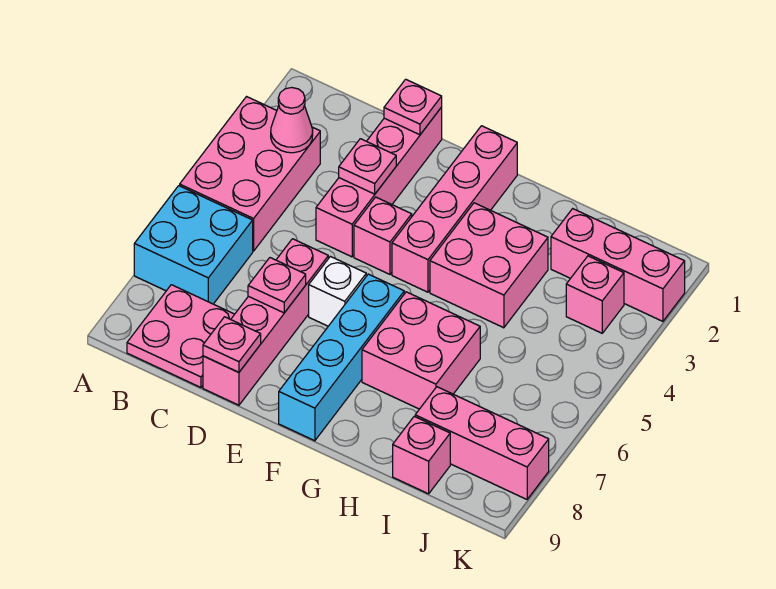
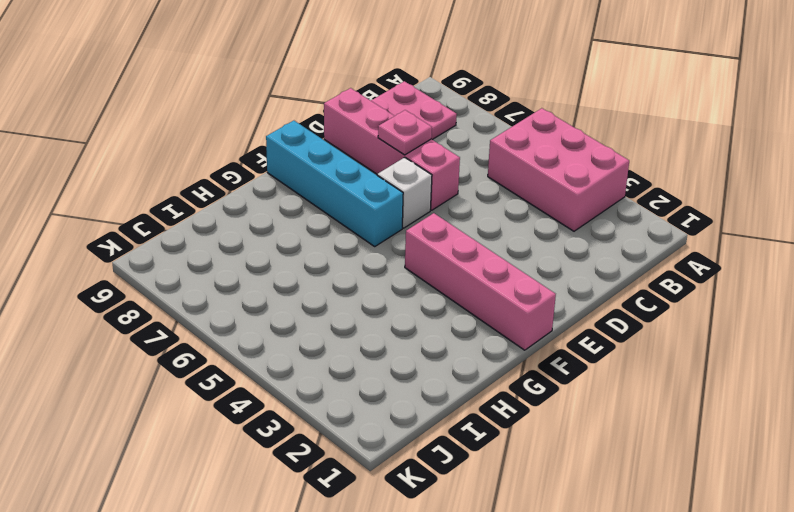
none -> cyan brick A6:B7 level 1
none -> pink brick D1:D4 level 1
none -> pink brick E4 level 1

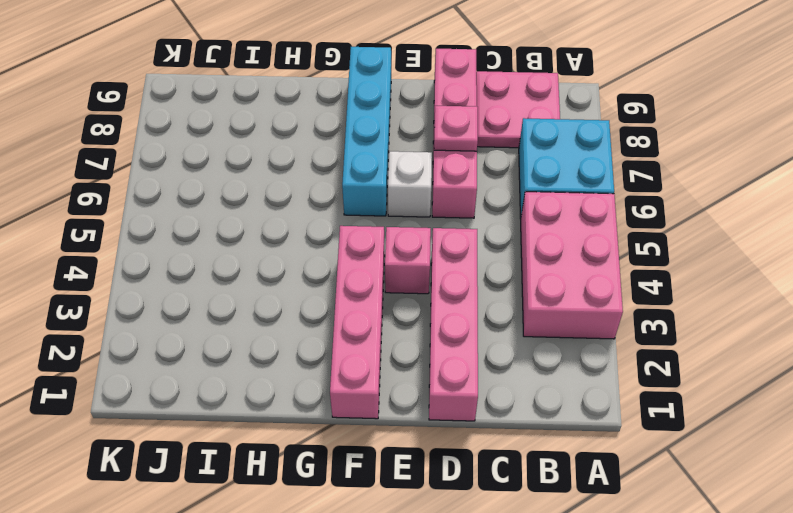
none -> pink brick G3:H4 level 1
none -> pink brick G6:H7 level 1
none -> pink brick I2:K2 level 1

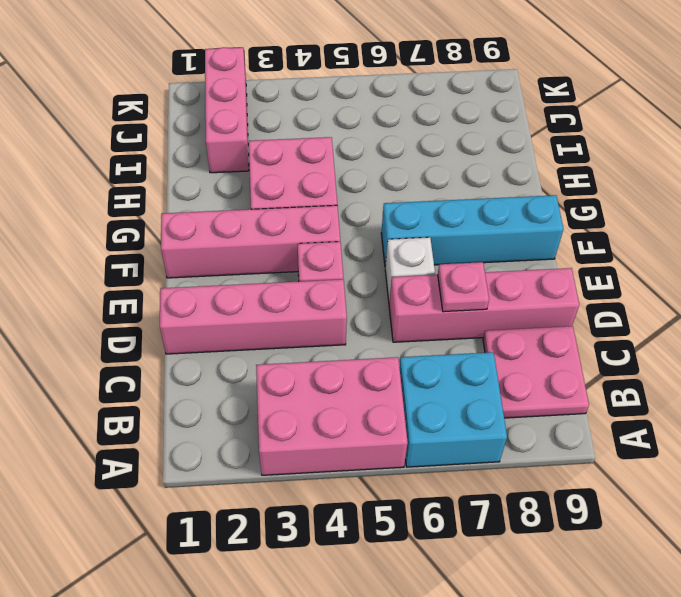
none -> pink brick G6:H7 level 1
none -> pink brick I8:K8 level 1
none -> pink brick I9 level 1

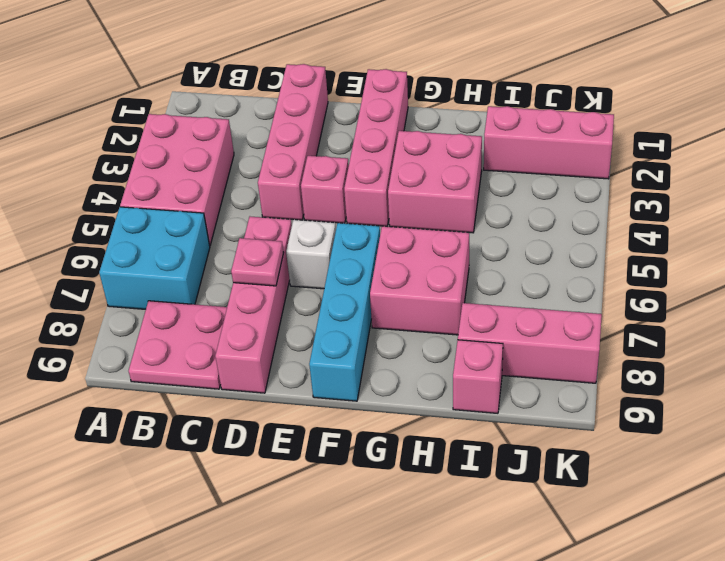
none -> pink brick J3 level 1
none -> pink cone B3 level 2
none -> pink plate D1 level 2

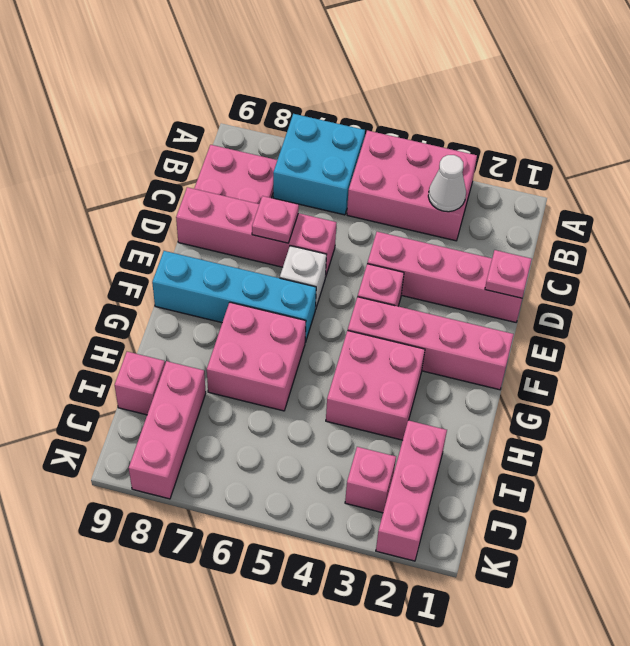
white cone B3 level 2 -> pink cone B3 level 2
none -> pink plate D3 level 2
none -> pink plate D9 level 2

